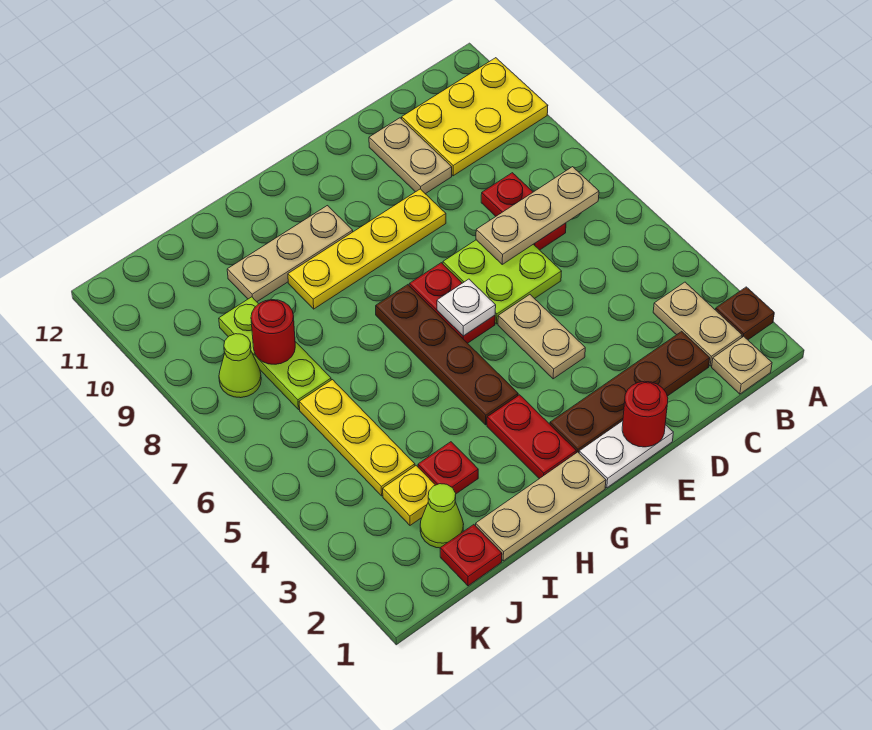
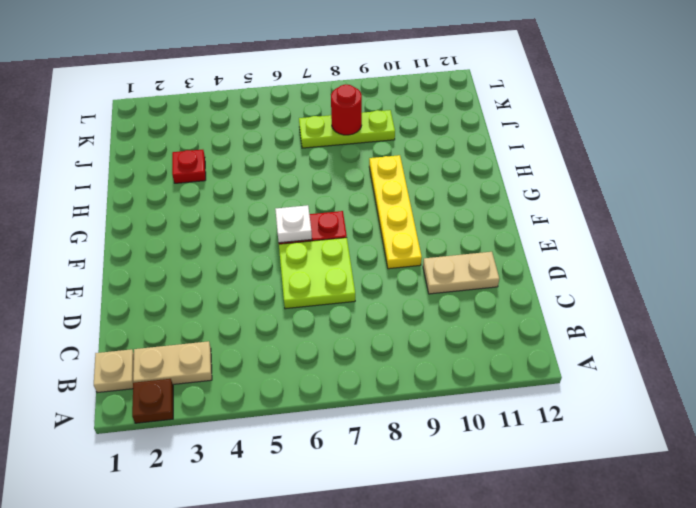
none -> yellow plate A10:C11 level 1
none -> brown plate C2:F2 level 1
none -> red plate C7:C8 level 1

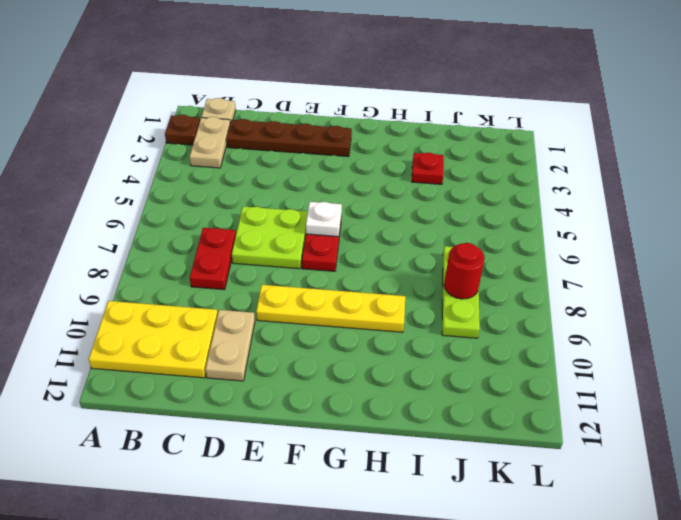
none -> white plate E1:F1 level 1
none -> tan plate E4:E5 level 1
none -> tan plate G1:I1 level 1

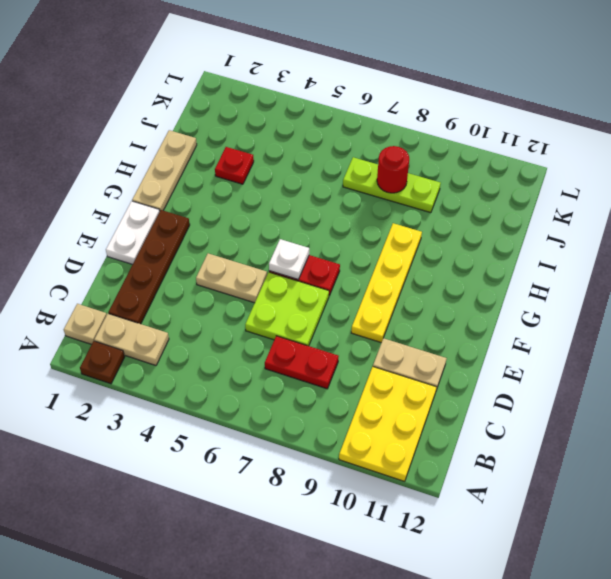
none -> red plate G2:G3 level 1
none -> brown plate G4:G7 level 1
none -> tan plate G10:I10 level 1

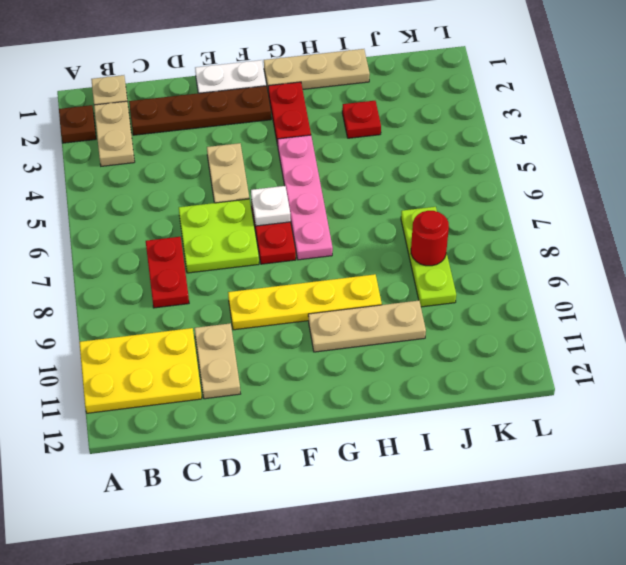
pink plate G4:G7 level 1 -> brown plate G4:G7 level 1
none -> red plate J1 level 1
none -> lime cone J2 level 1
none -> yellow plate J3 level 1

